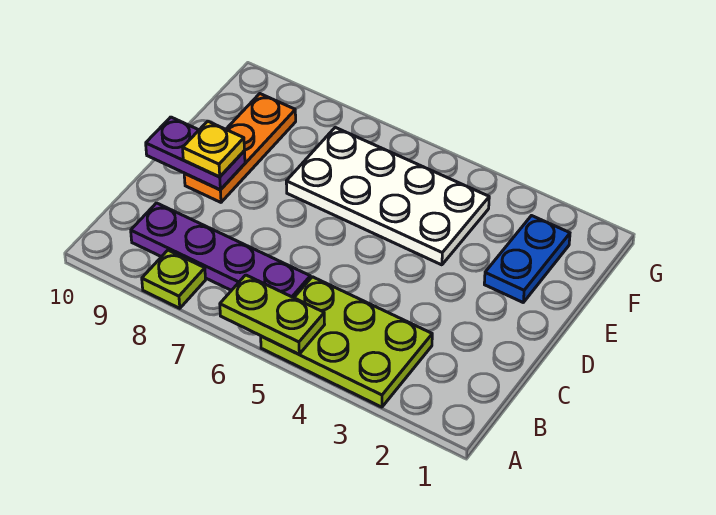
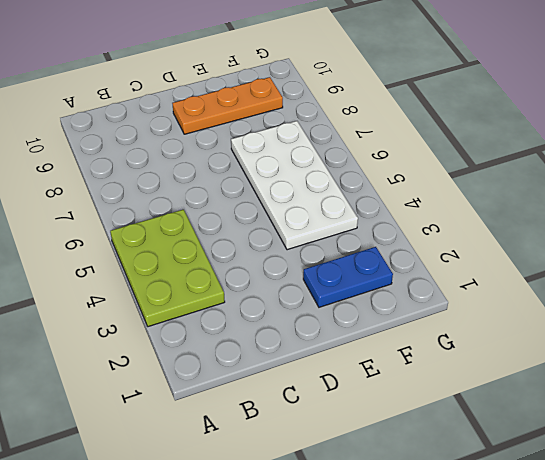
none -> lime plate A8 level 1
none -> purple plate B6:B9 level 1

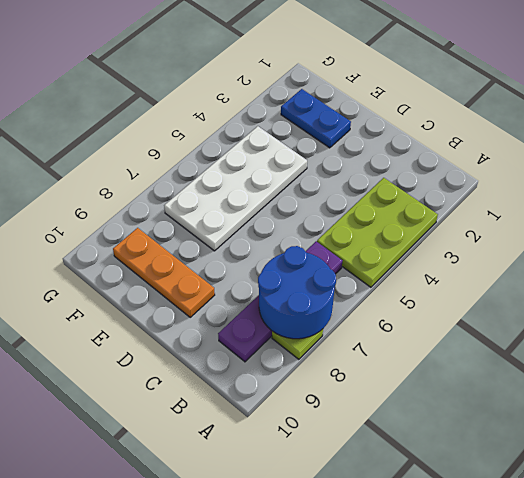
blue round brick A7:B8 level 2 -> none
none -> lime plate A5:A6 level 2
none -> purple plate D9:D10 level 2

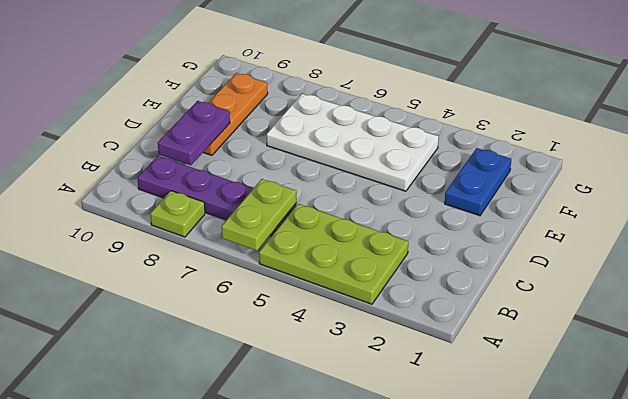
lime plate A6:B6 level 2 -> lime plate A5:A6 level 2
purple plate C9:D9 level 2 -> purple plate D9:D10 level 2
none -> yellow plate D9 level 3

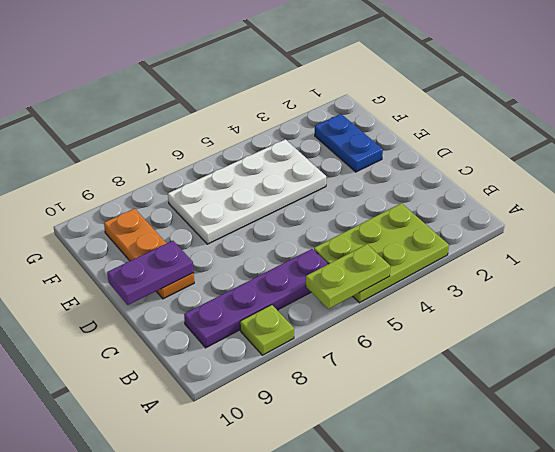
none -> yellow plate D9 level 3

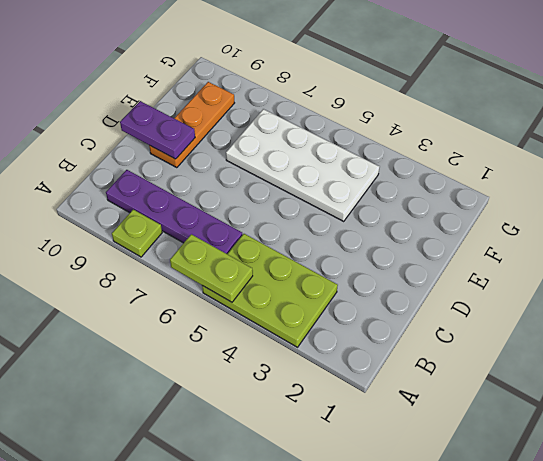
none -> blue plate E2:F2 level 1
none -> yellow plate D9 level 3

